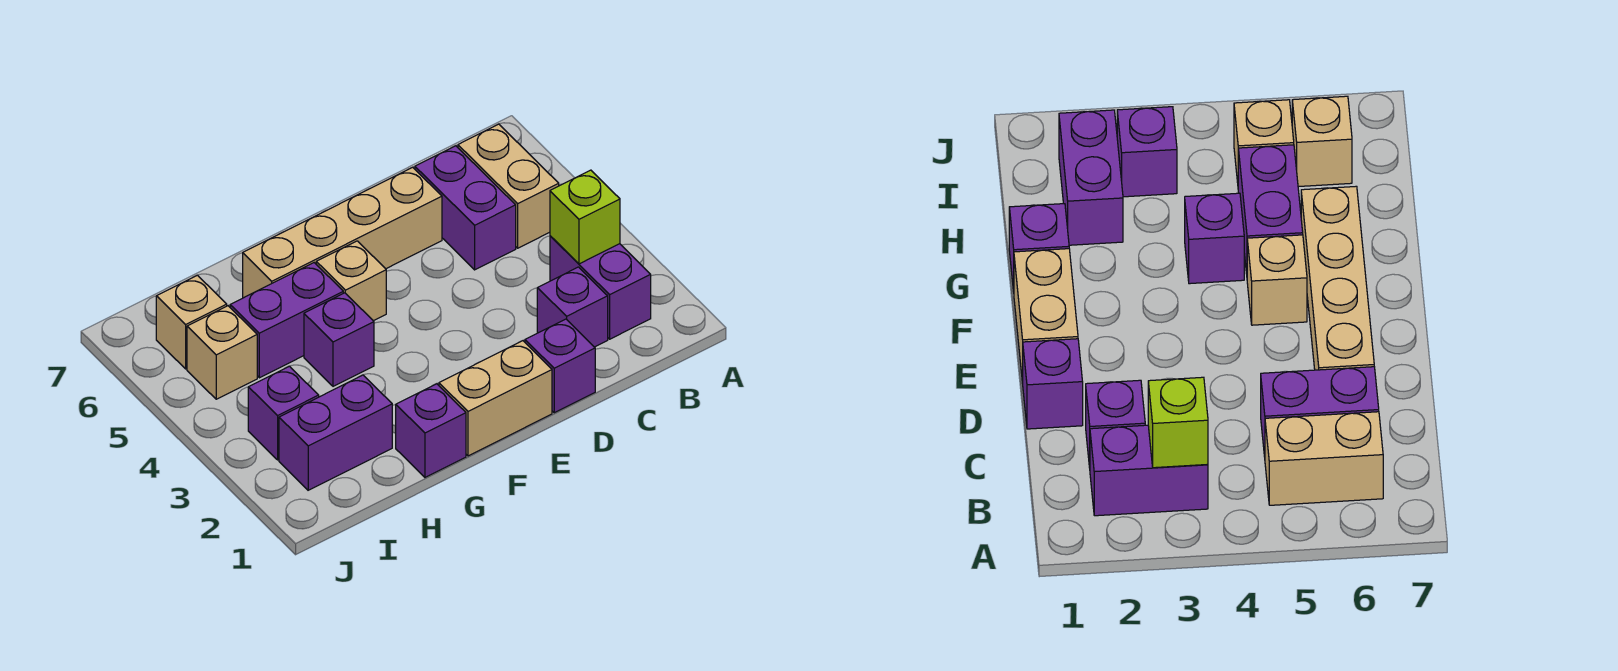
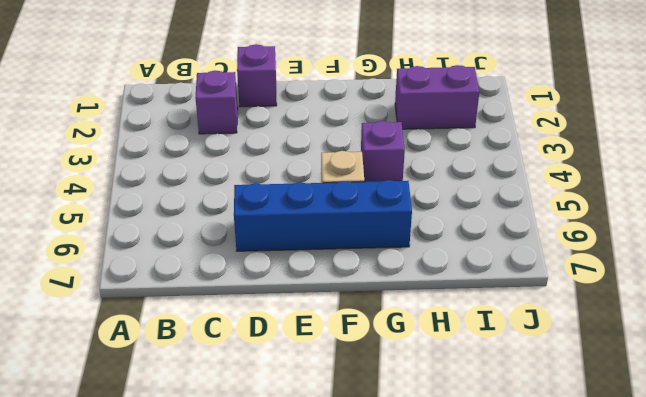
blue brick D6:G6 level 1 -> tan brick D6:G6 level 1
none -> purple brick B2:B3 level 1
none -> tan brick B5:B6 level 1
none -> purple brick C5:C6 level 1

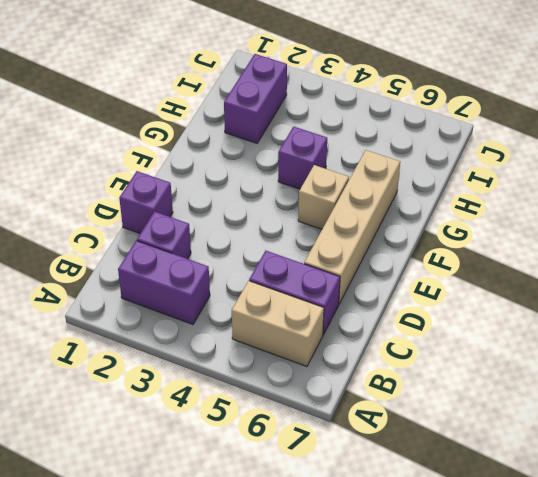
none -> tan brick E1:F1 level 1
none -> purple brick G1 level 1
none -> purple brick G5:H5 level 1

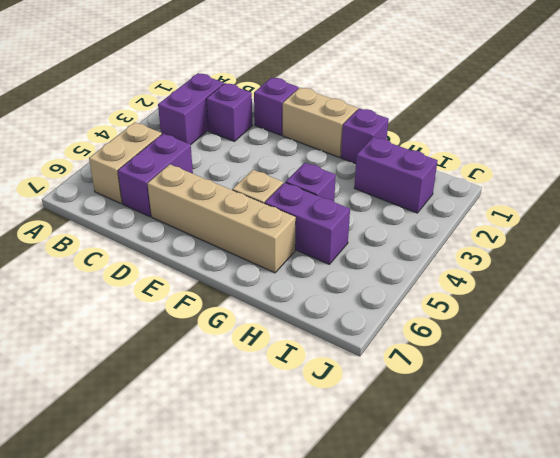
none -> purple brick I3 level 1
none -> tan brick I5 level 1
none -> tan brick I6 level 1

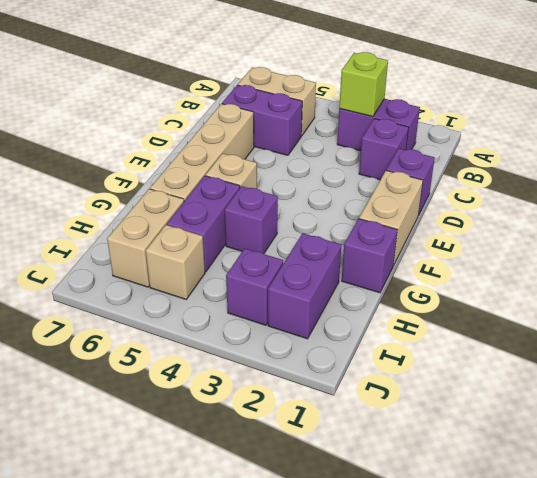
tan brick H6:I6 level 1 -> tan brick I6 level 1

